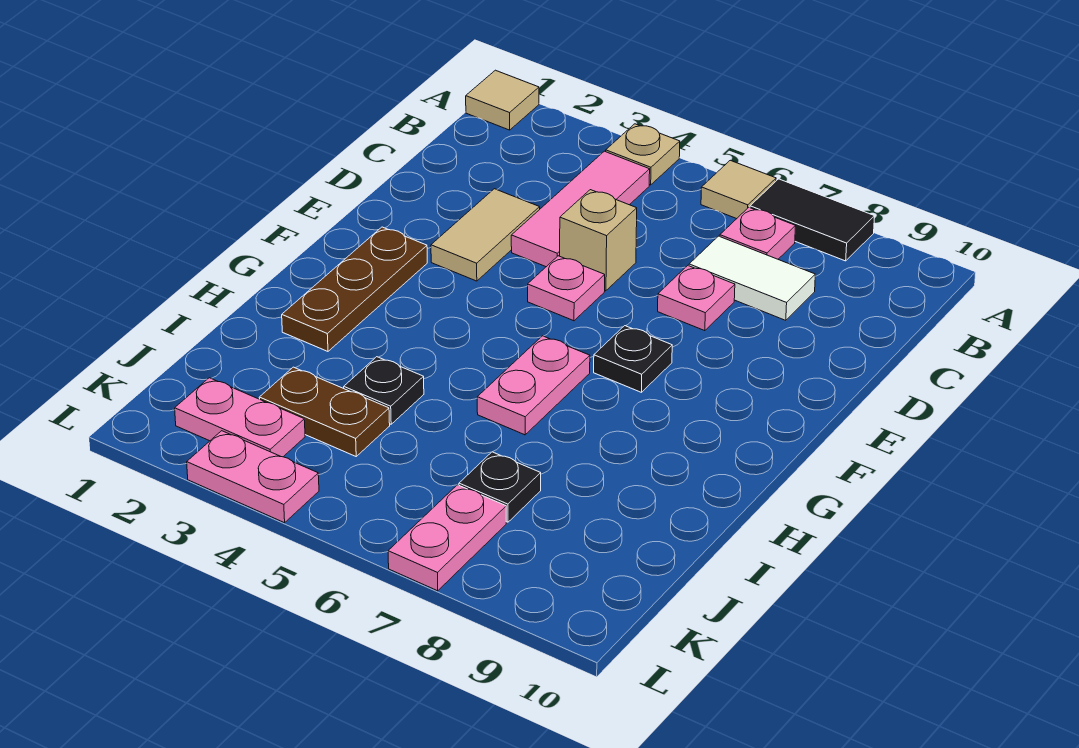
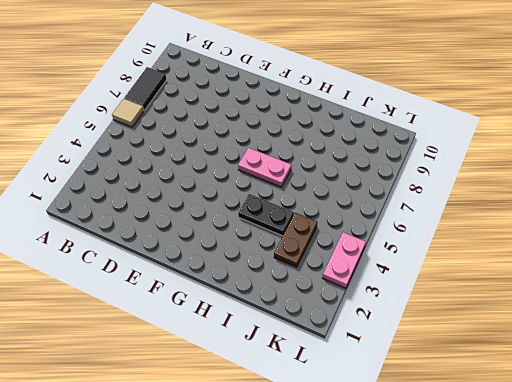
black plate H4:I4 level 1 -> black plate I4 level 1
none -> tan tile A1 level 1
none -> tan plate A4 level 1
none -> pink tile B4:D4 level 1

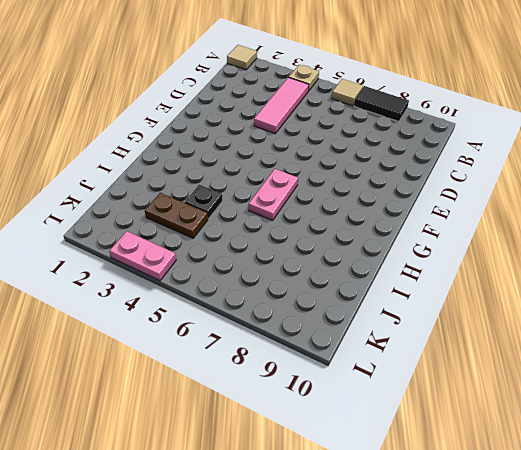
none -> pink plate B7 level 1
none -> white tile C7:C8 level 1
none -> tan tile D3:E3 level 1

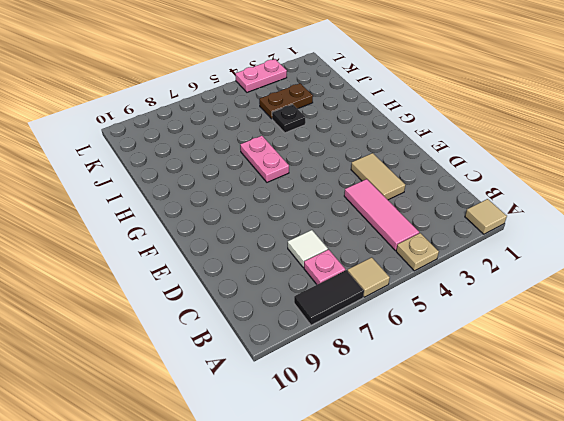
white tile C7 level 1 -> white tile C7:C8 level 1
none -> tan brick D5 level 1
none -> pink plate D7 level 1
none -> pink plate E5 level 1

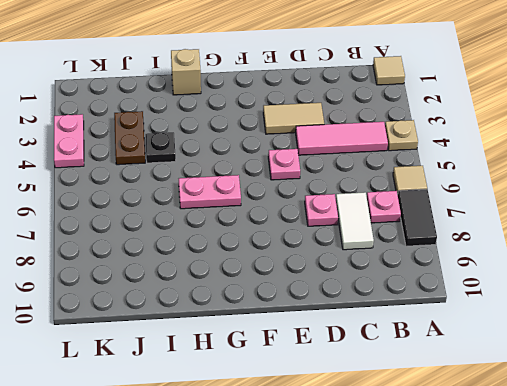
tan brick H1 level 1 -> tan brick D5 level 1
none -> brown plate F2:H2 level 1
none -> black plate F7 level 1
none -> black plate J7 level 1

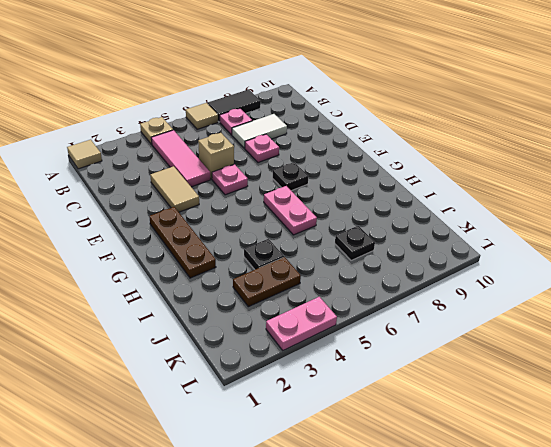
none -> pink plate K2:K3 level 1
none -> pink plate K7:L7 level 1

